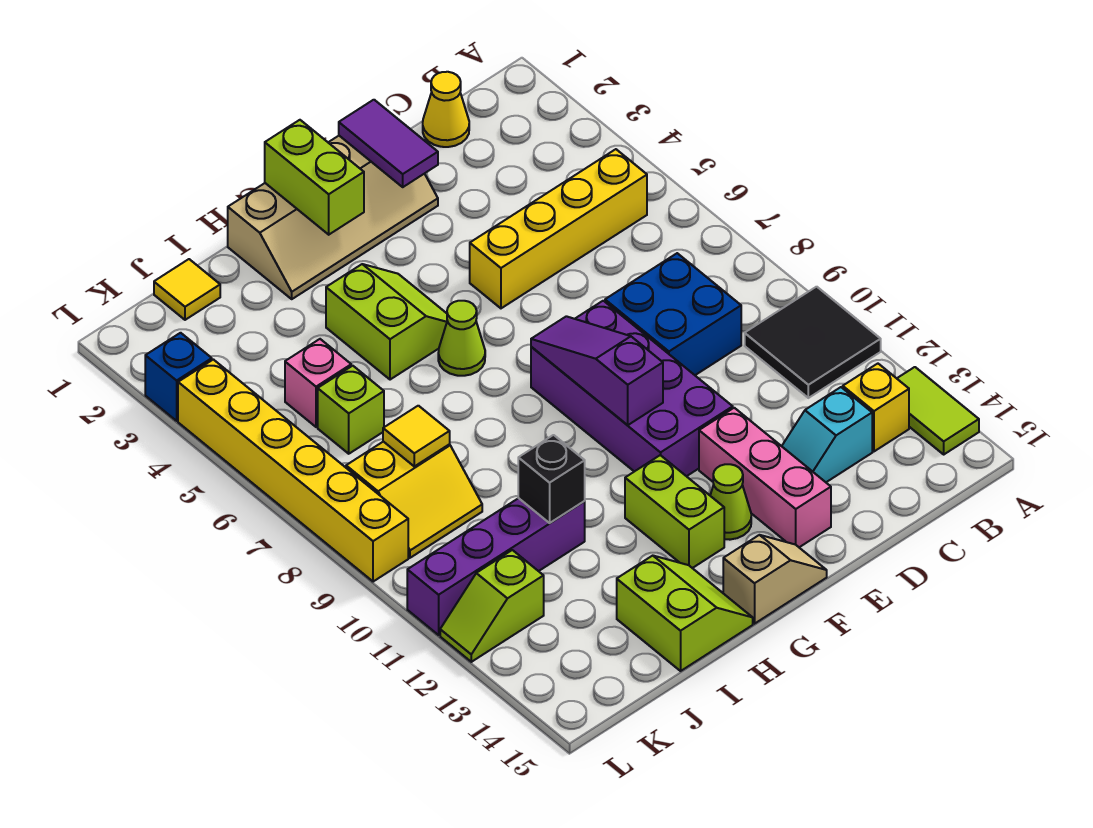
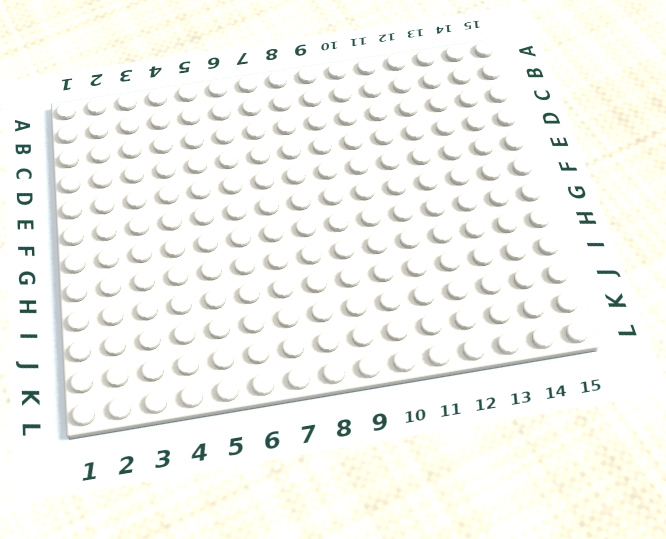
none -> black tile A10:B11 level 1
none -> lime tile A13:A14 level 1
none -> yellow brick B5:E5 level 1

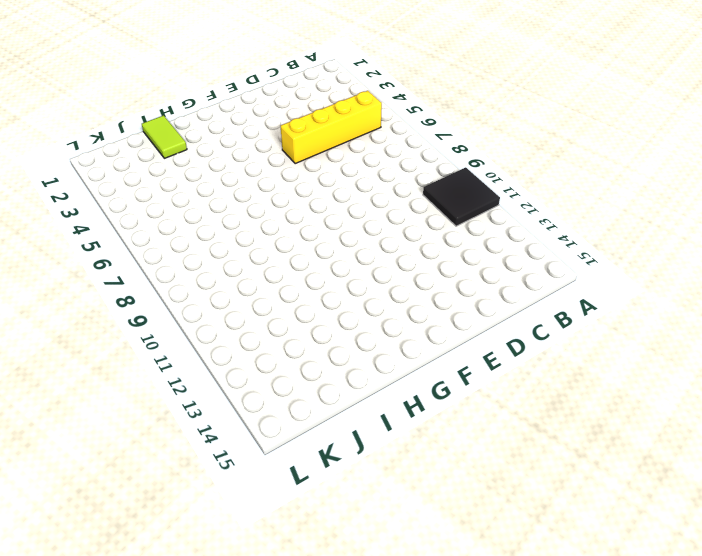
lime tile I1:I2 level 1 -> lime tile A13:A14 level 1
none -> yellow brick B13 level 1
none -> yellow cone C1 level 1
none -> blue brick C8:D9 level 1

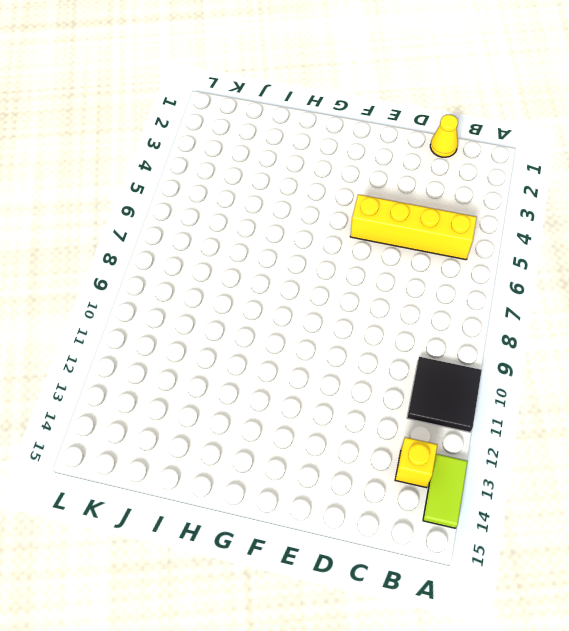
none -> blue brick C8:D9 level 1
none -> cyan slope C13:D13 level 1 top C
none -> tan slope E1:H2 level 1 top 1

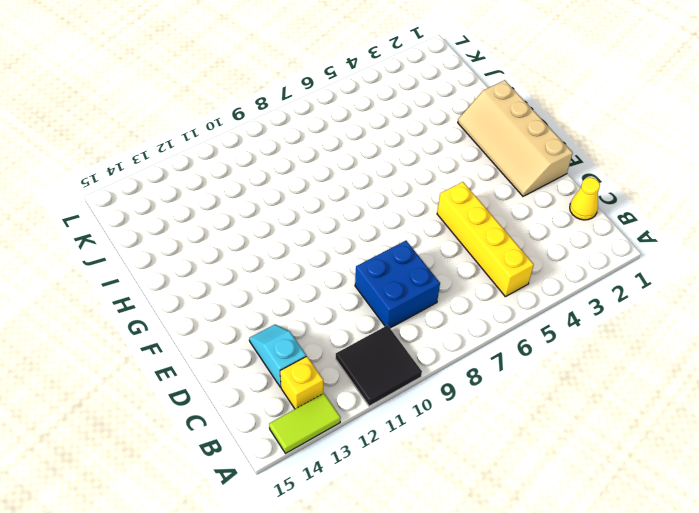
none -> purple brick E8:F11 level 1
none -> pink brick E12:E14 level 1
none -> lime cone F13 level 1

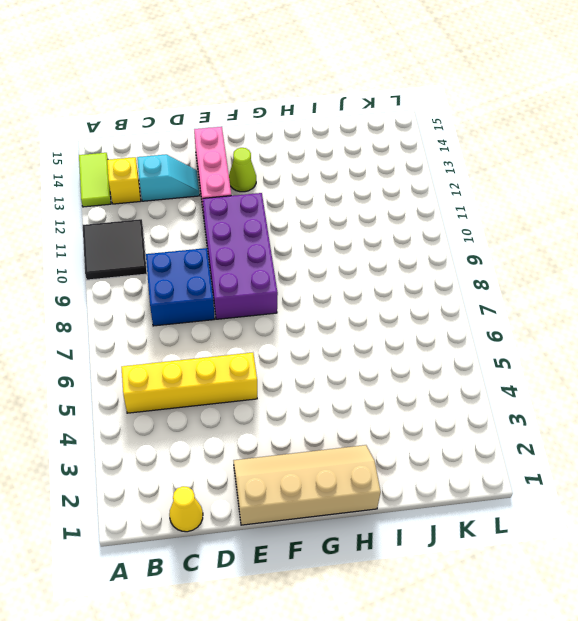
none -> tan slope F15:G15 level 1 top G
none -> lime slope G4:H5 level 1 top H
none -> lime cone G6 level 1

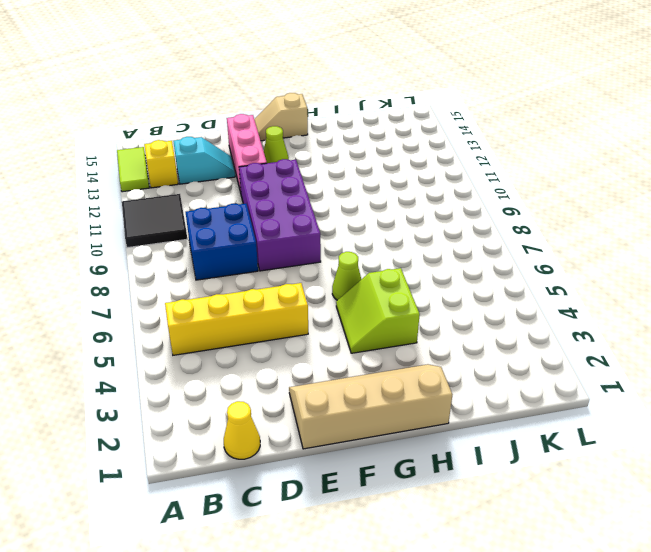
none -> lime brick G12:G13 level 1
none -> lime slope H14:I15 level 1 top I
none -> purple brick I11:L11 level 1

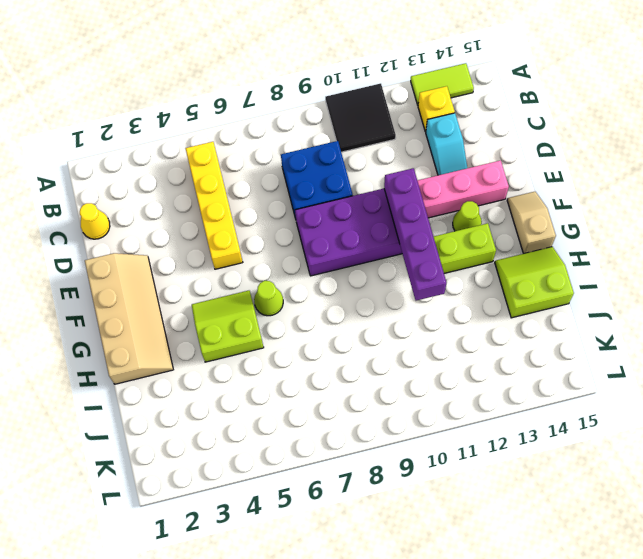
purple brick E11:H11 level 2 -> purple brick I11:L11 level 1
none -> yellow tile J1 level 1
none -> pink brick J5 level 1
none -> lime brick J6 level 1

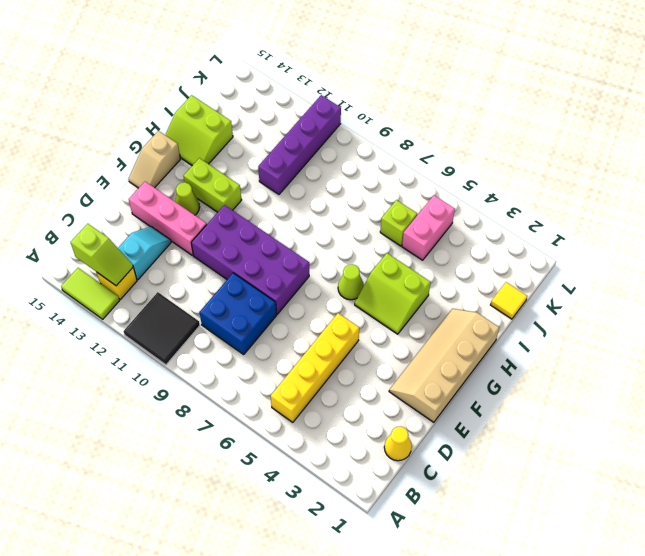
lime slope B13:B14 level 2 top 14 -> lime slope K12:L12 level 1 top K
pink brick J5:K5 level 1 -> pink brick J5 level 1
none -> yellow slope J8:K9 level 1 top 8
none -> blue brick L3 level 1
none -> yellow brick L4:L9 level 1

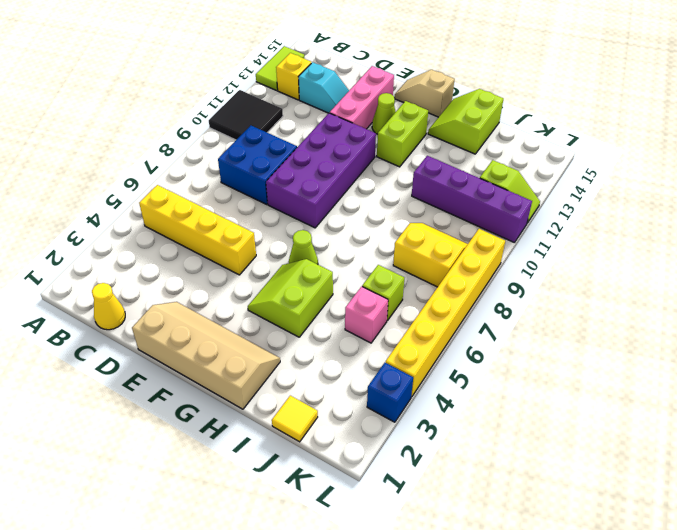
none -> purple tile E1:E2 level 2
none -> purple slope F8:F10 level 2 top 10
none -> lime brick G1:G2 level 2

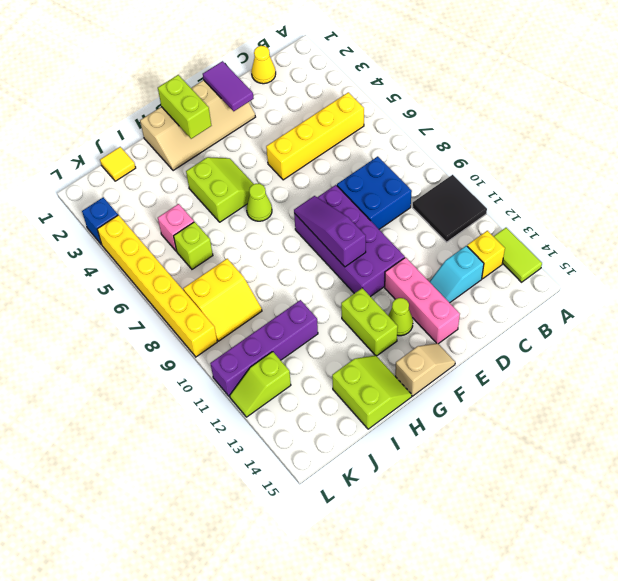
none -> black brick I11 level 2
none -> yellow tile J8 level 2

